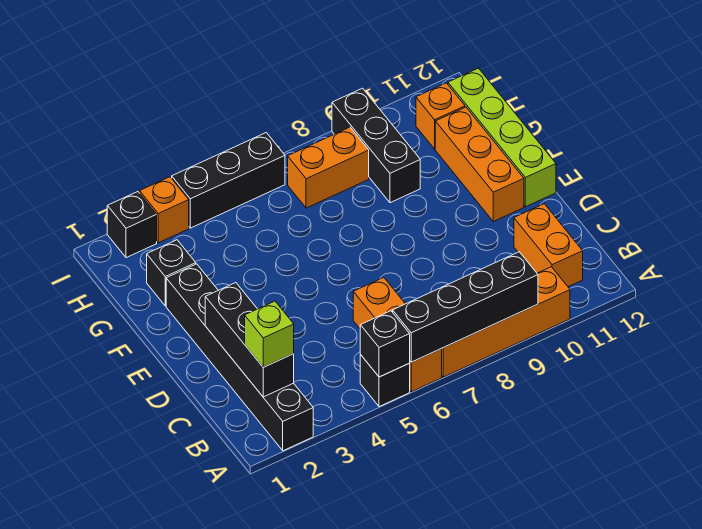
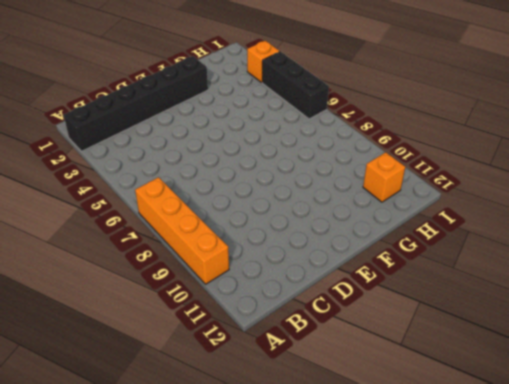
none -> black brick A5 level 1
none -> orange brick A6:C6 level 1
none -> orange brick B11:C11 level 1

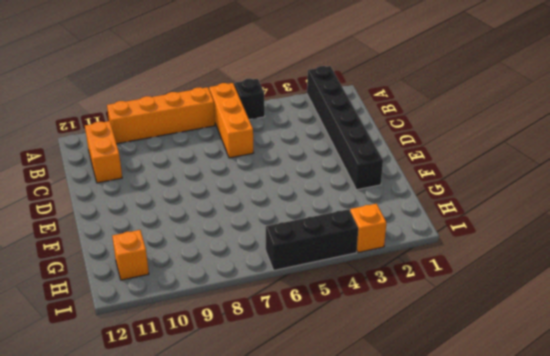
none -> orange brick E11:G11 level 1
none -> lime brick E12:H12 level 1
none -> black brick G2 level 1

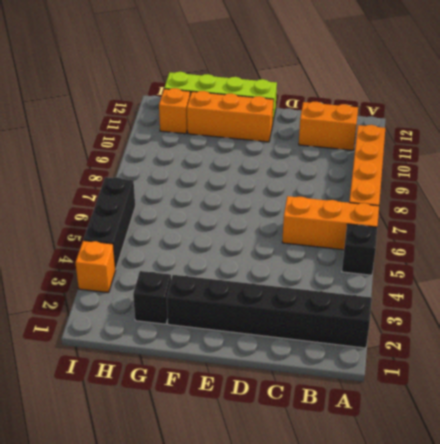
none -> black brick G9:I9 level 1
none -> orange brick H7:H8 level 1
none -> black brick I2 level 1

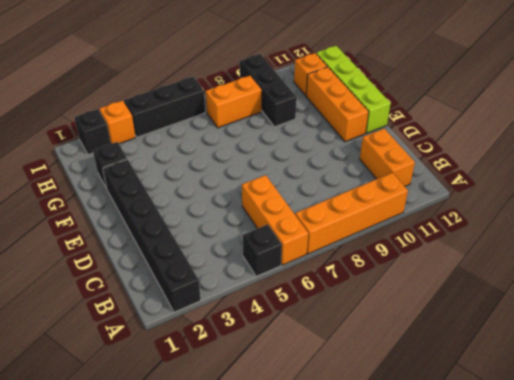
none -> black brick A5 level 2
none -> black brick A6:A9 level 2
none -> black brick B2:D2 level 2

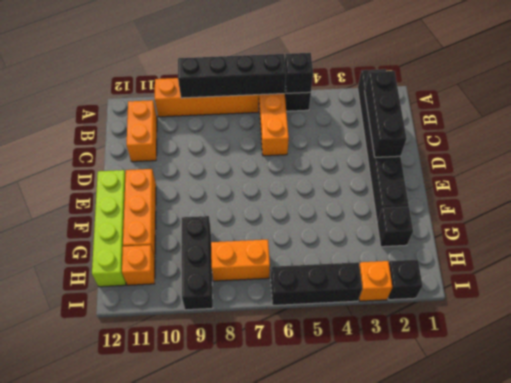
none -> lime brick B2 level 3

